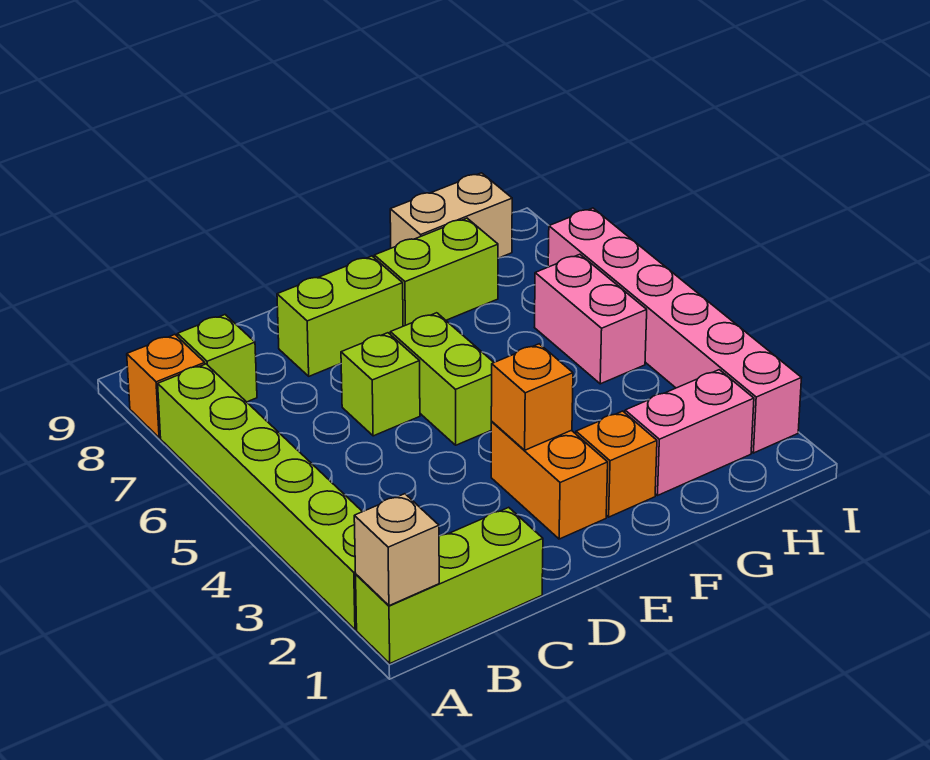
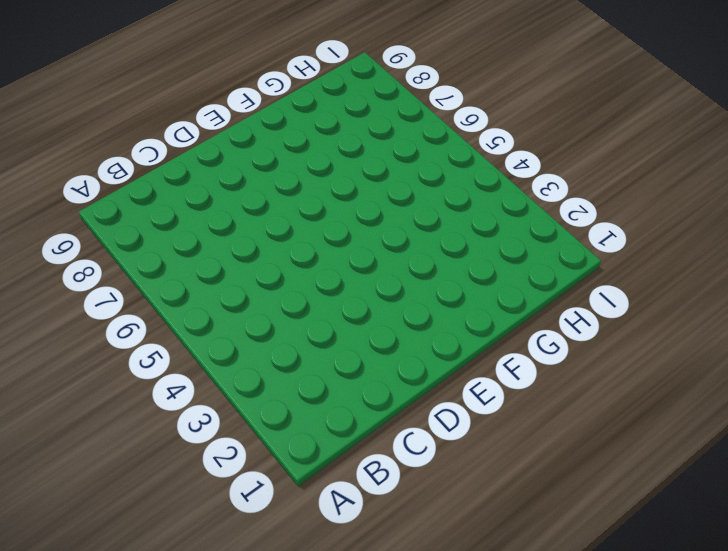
none -> lime brick A1:C1 level 1
none -> lime brick A2:A7 level 1
none -> orange brick A8 level 1

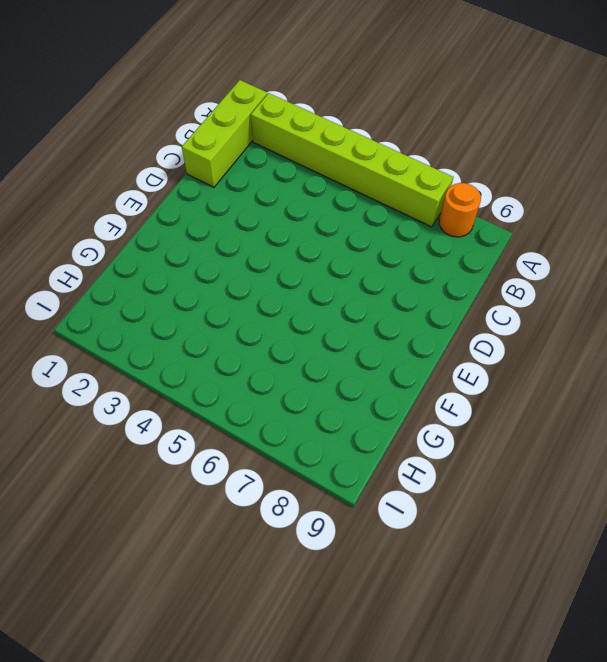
orange round brick A8 level 1 -> orange brick A8 level 1
none -> lime brick B8 level 1
none -> lime brick D6 level 1
none -> lime brick D8:E8 level 1

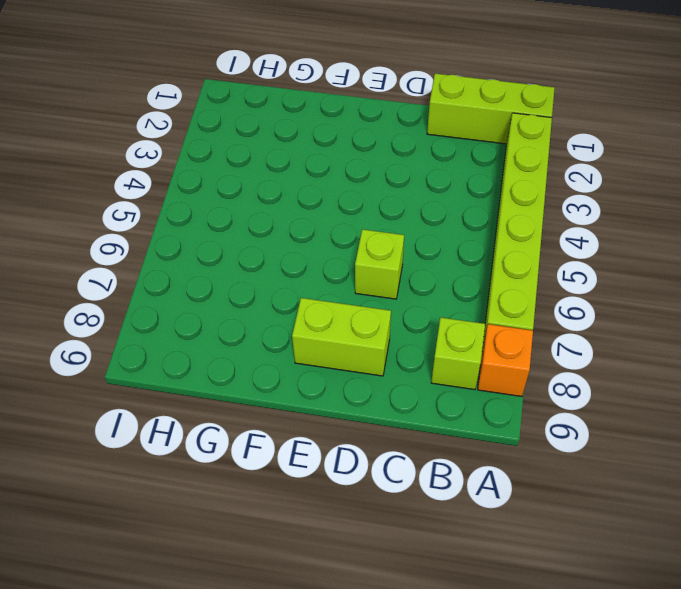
none -> orange brick E2:E3 level 1
none -> lime brick E5:E6 level 1
none -> orange brick F2 level 1

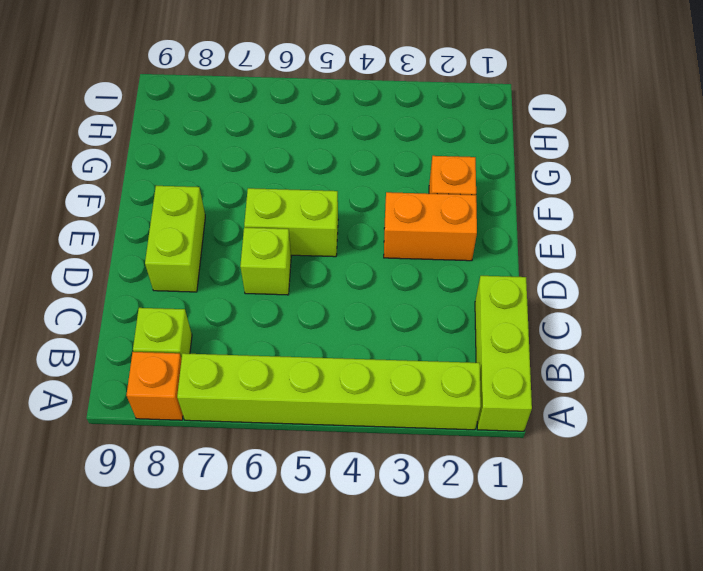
none -> lime brick F8:G8 level 1
none -> pink brick G2:H2 level 1
none -> tan brick G9:H9 level 1

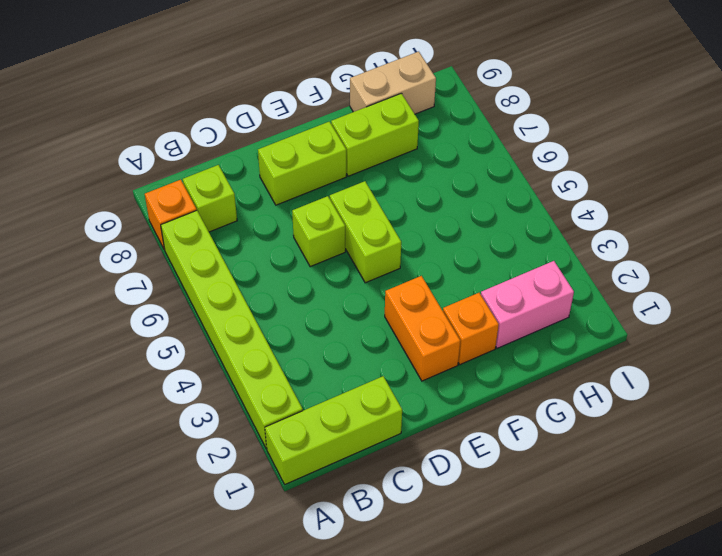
none -> pink brick H5:H6 level 1
none -> pink brick I2:I7 level 1
none -> tan brick A1 level 2

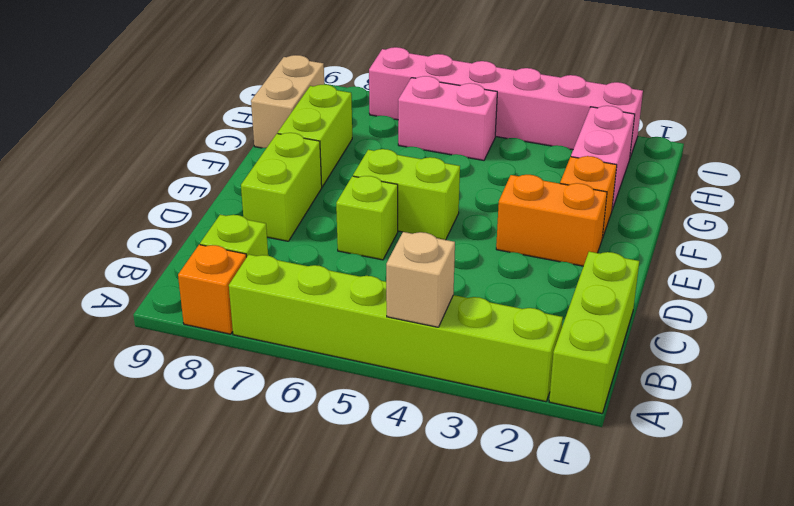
tan brick A4 level 2 -> tan brick A1 level 2
none -> orange brick E3 level 2

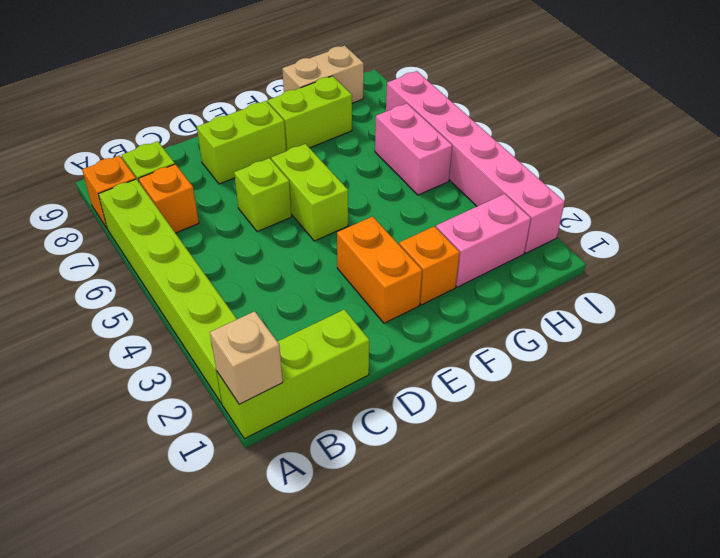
orange brick B7 level 1 -> orange brick E3 level 2

